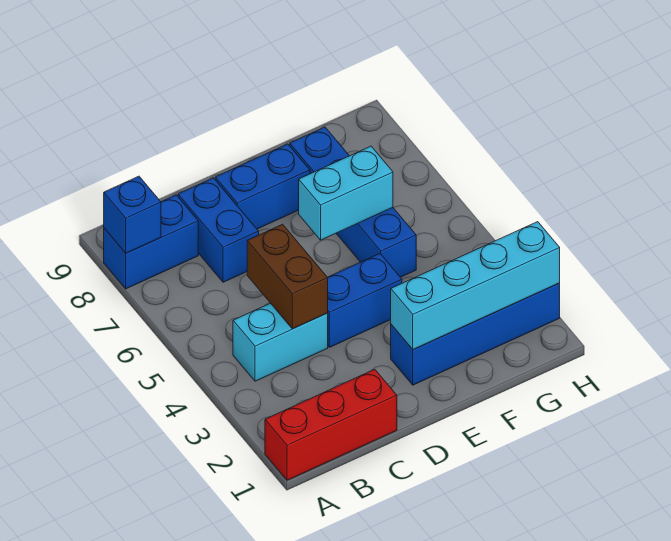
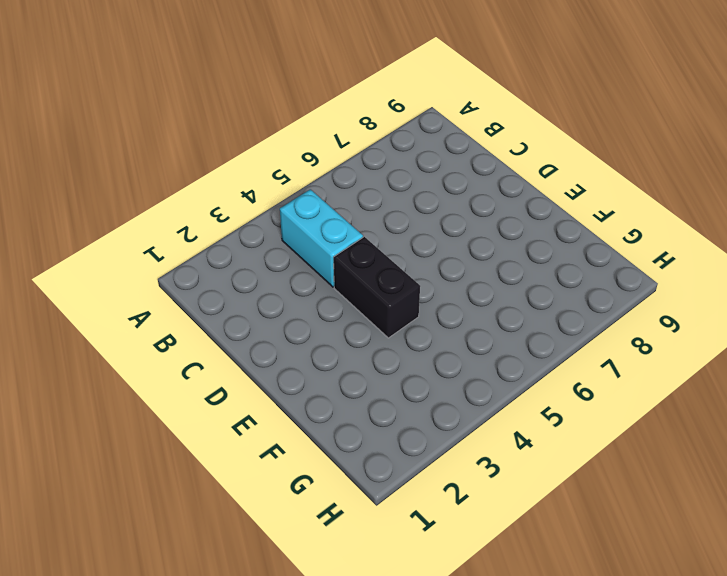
black brick D4:E4 level 1 -> blue brick D4:E4 level 1
none -> red brick A1:C1 level 1
none -> blue brick A8:B8 level 1
none -> blue brick C7:C8 level 1

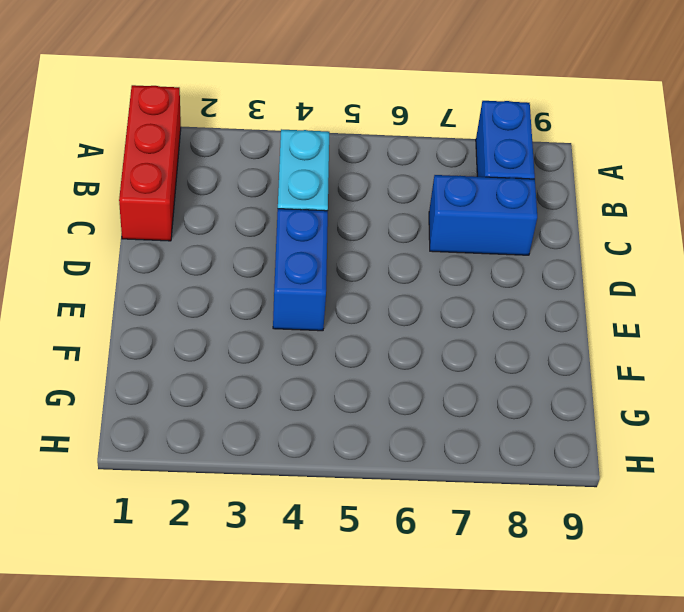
none -> blue brick D8:E8 level 1
none -> blue brick E2:H2 level 1
none -> blue brick F5:F8 level 1

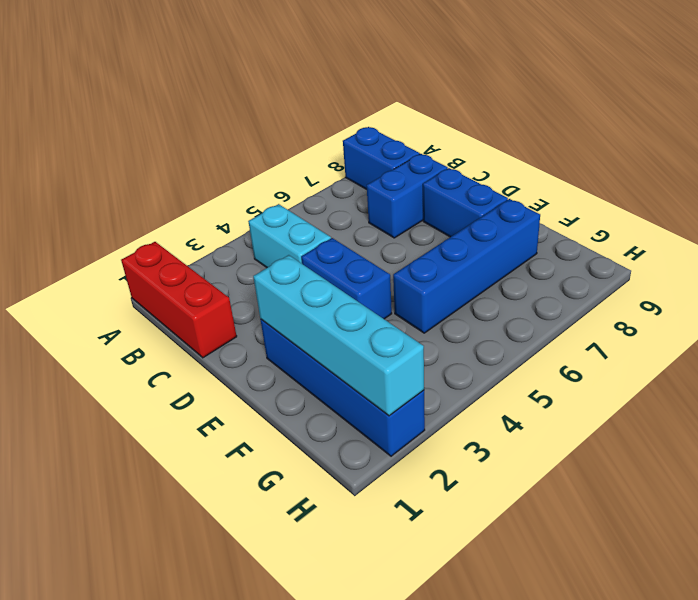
none -> blue brick A8 level 2
none -> brown brick C4:C5 level 2
none -> cyan brick E6:F6 level 2

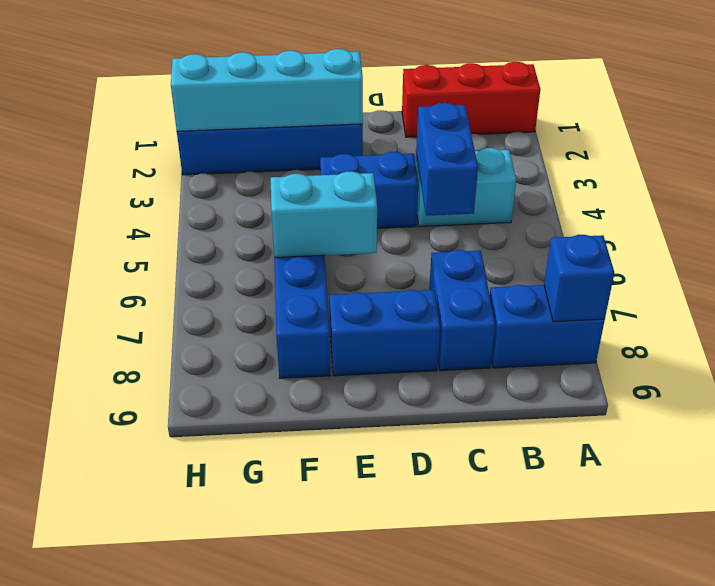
blue brick C4:C5 level 2 -> brown brick C4:C5 level 2

